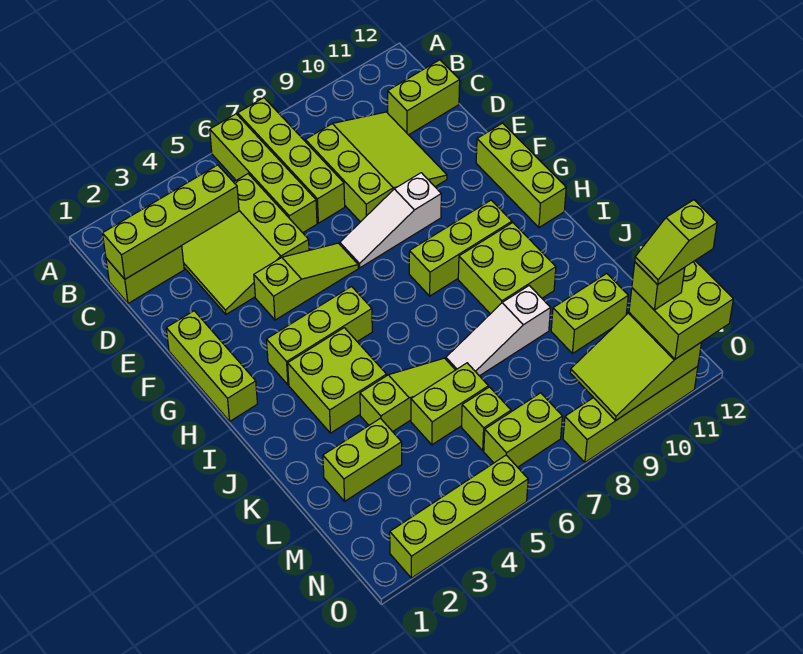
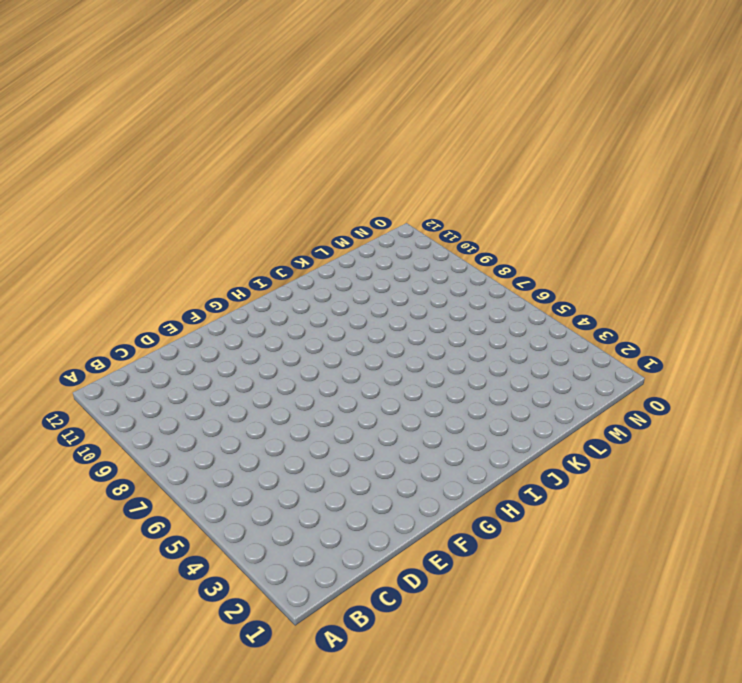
none -> lime brick A6:D6 level 1
none -> lime brick A7:D7 level 1
none -> lime brick C1:C2 level 1

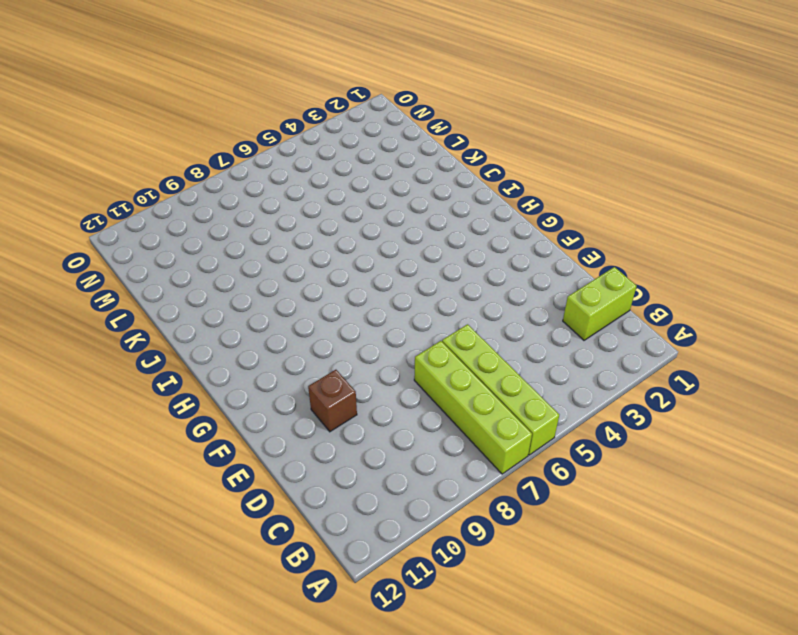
brown brick E10 level 1 -> lime slope C8:E10 level 1 top 8
none -> lime slope C3:E5 level 1 top 5
none -> lime brick C11:C12 level 1
none -> lime brick F1:H1 level 1

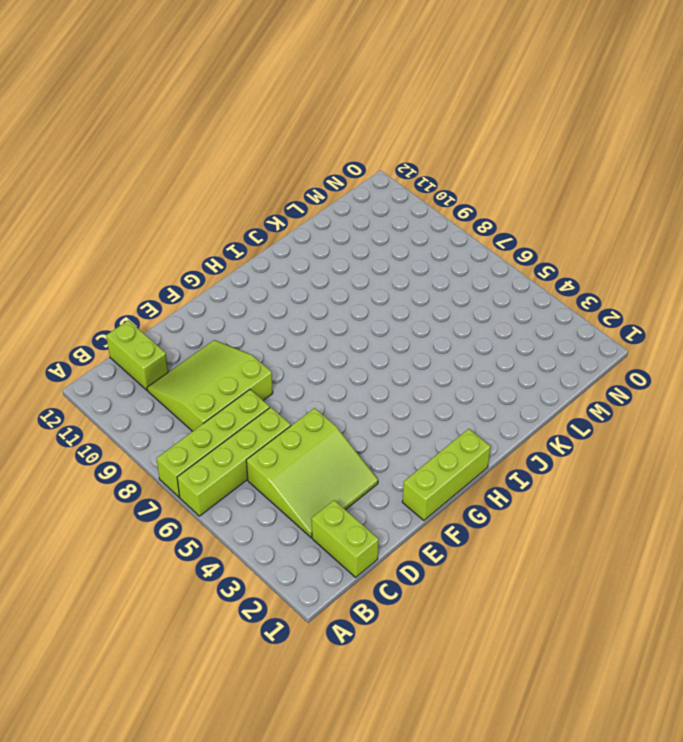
none -> lime slope F4:F6 level 1 top 4
none -> white slope F7:F9 level 1 top 9
none -> lime brick F12:H12 level 1

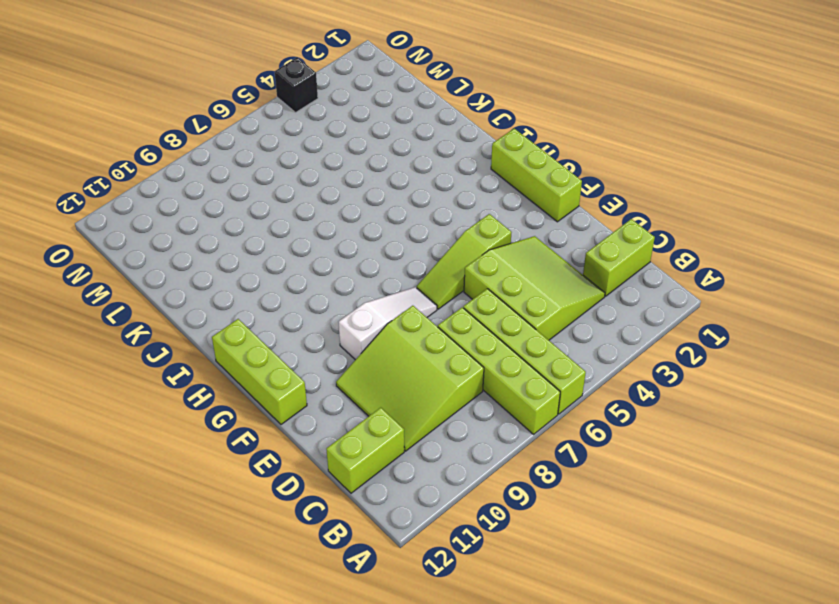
black brick O4 level 1 -> lime brick O2:O5 level 1
none -> lime brick H3:H5 level 1
none -> lime brick H8:H10 level 1
none -> lime brick I3:J4 level 1

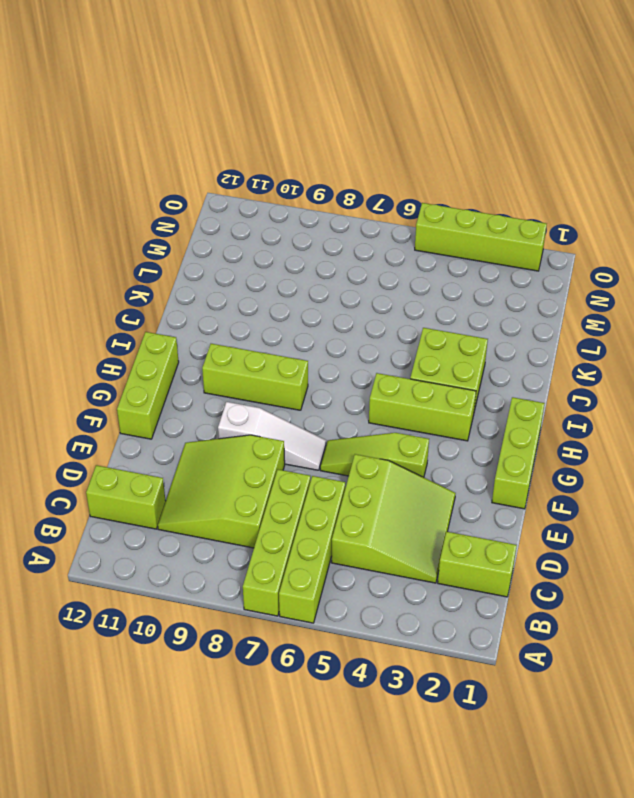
none -> lime brick I9:J10 level 1
none -> lime slope K4:K6 level 1 top 4
none -> white slope K7:K9 level 1 top 9

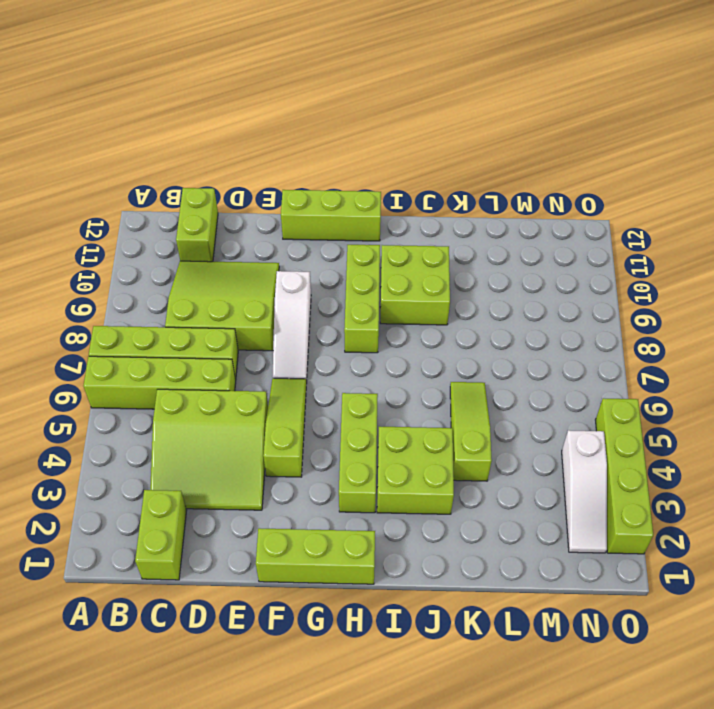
white slope N2:N4 level 1 top 4 -> white slope K7:K9 level 1 top 9
none -> lime brick L2:L3 level 1
none -> lime brick L5:L6 level 1
none -> lime brick L10:L11 level 1

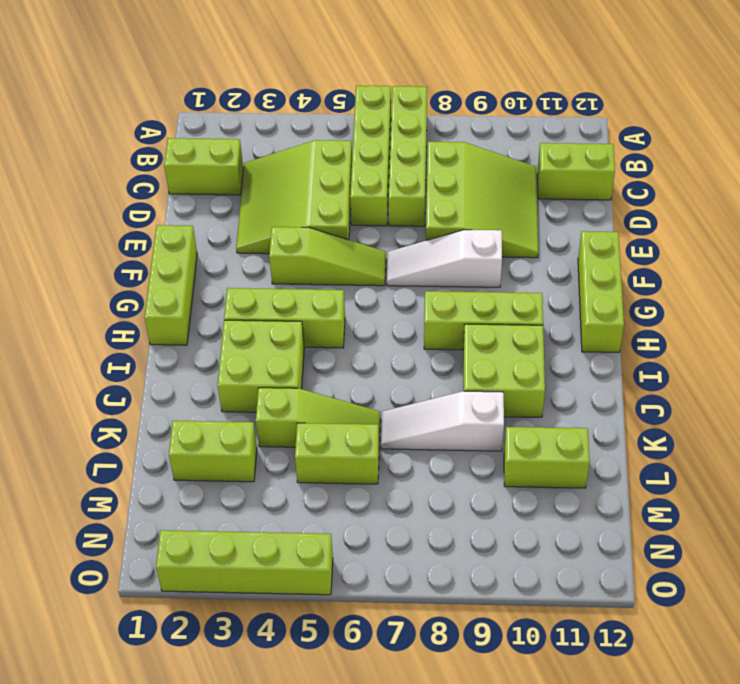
none -> lime brick M6 level 1
none -> lime brick N6:N7 level 1
none -> lime brick O8:O11 level 1

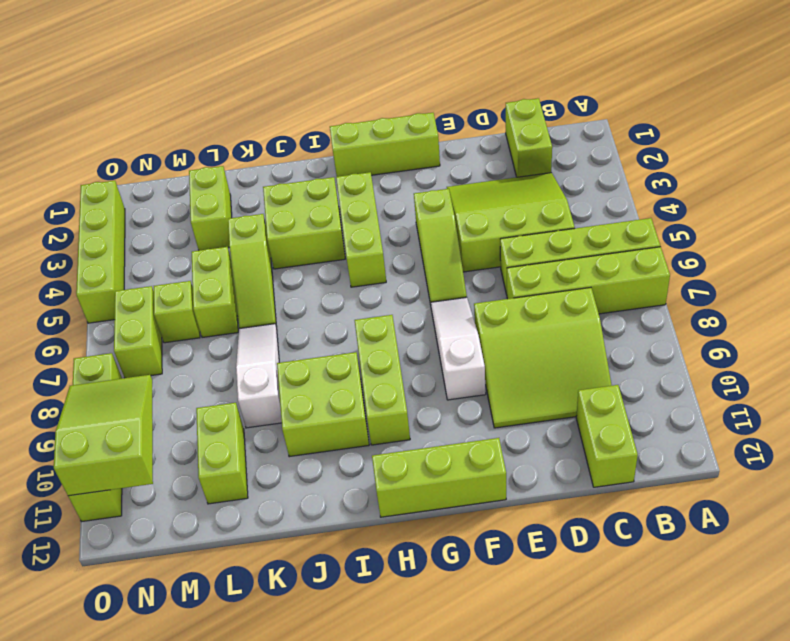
none -> lime brick C1:C4 level 2
none -> lime brick N11:O12 level 3
none -> lime brick N11 level 4

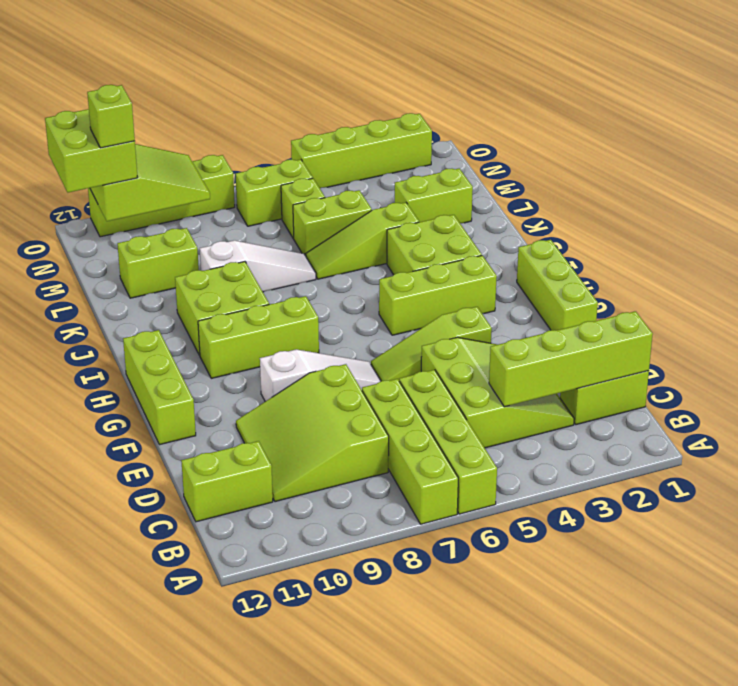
none -> lime slope N11:N12 level 5 top 12

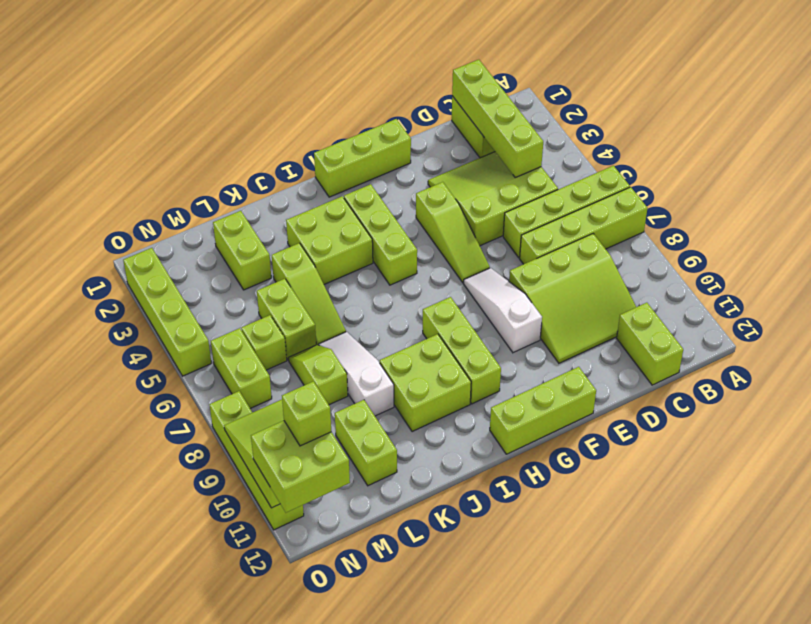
lime slope L7:L8 level 1 top 8 -> lime slope N11:N12 level 5 top 12

